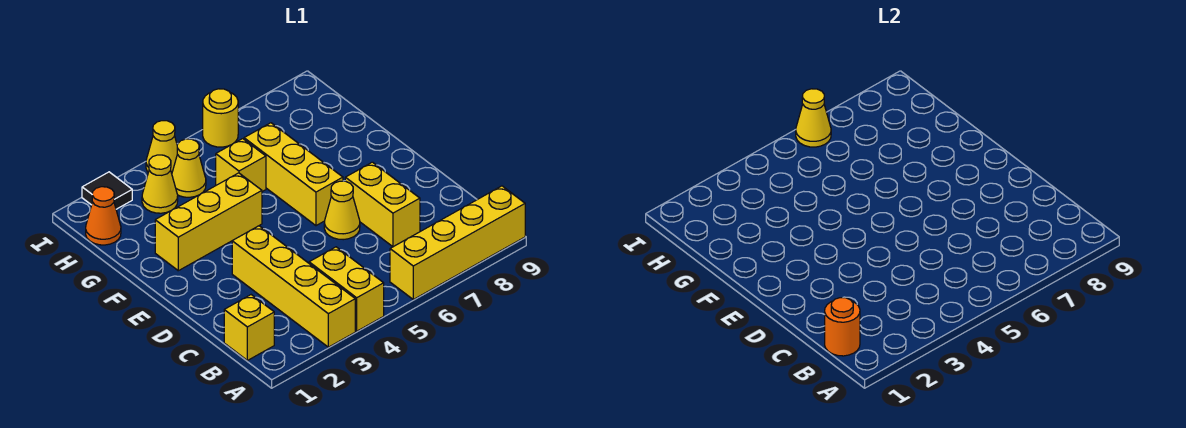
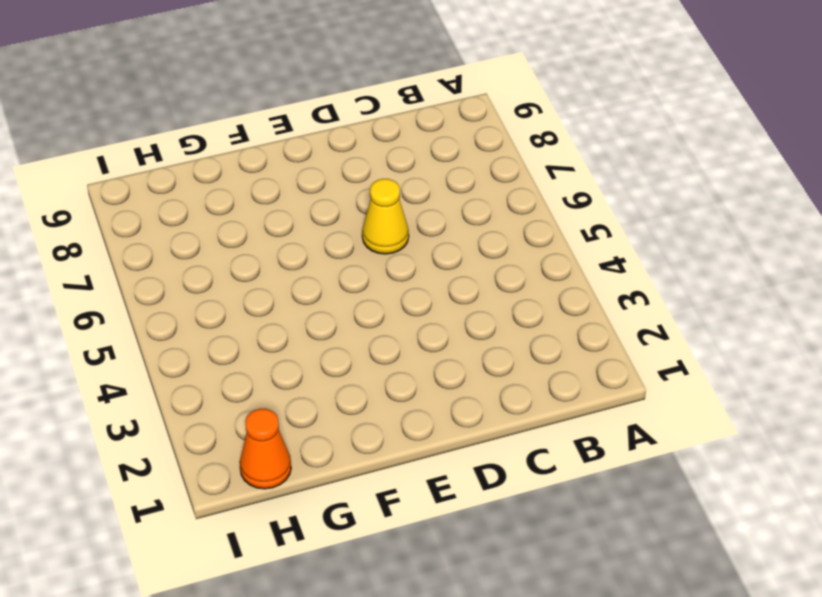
none -> yellow brick A3:D3 level 1
none -> yellow brick A4:B4 level 1
none -> yellow brick A6:A9 level 1

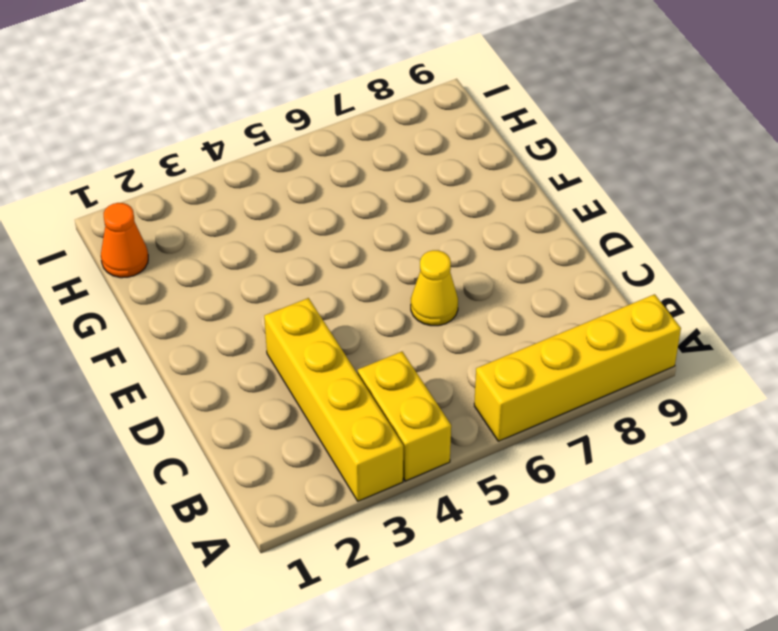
none -> yellow brick B1 level 1
none -> yellow brick C7:D7 level 1
none -> yellow brick E6:G6 level 1

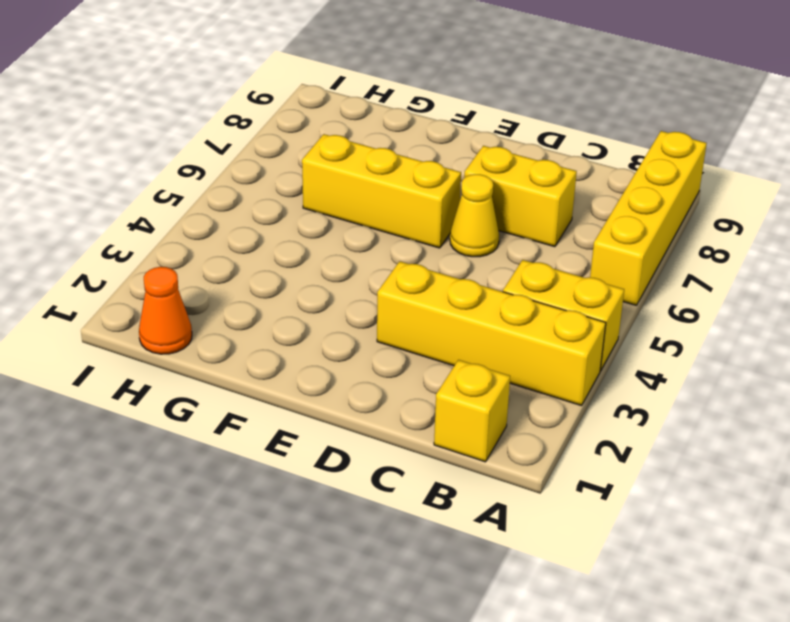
none -> yellow brick F2:F4 level 1
none -> yellow brick G5 level 1
none -> yellow cone H3 level 1

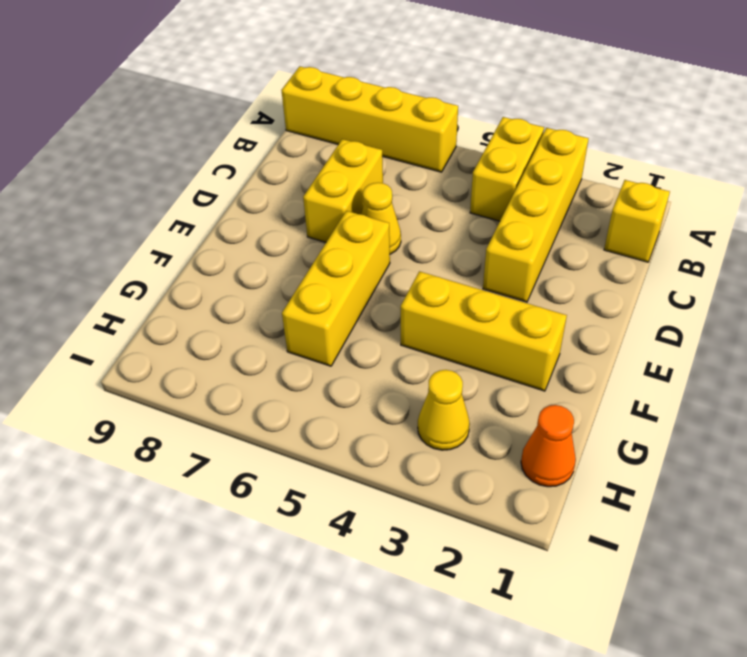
none -> yellow brick G5 level 1
none -> yellow cone H4 level 1
none -> black tile I2 level 1

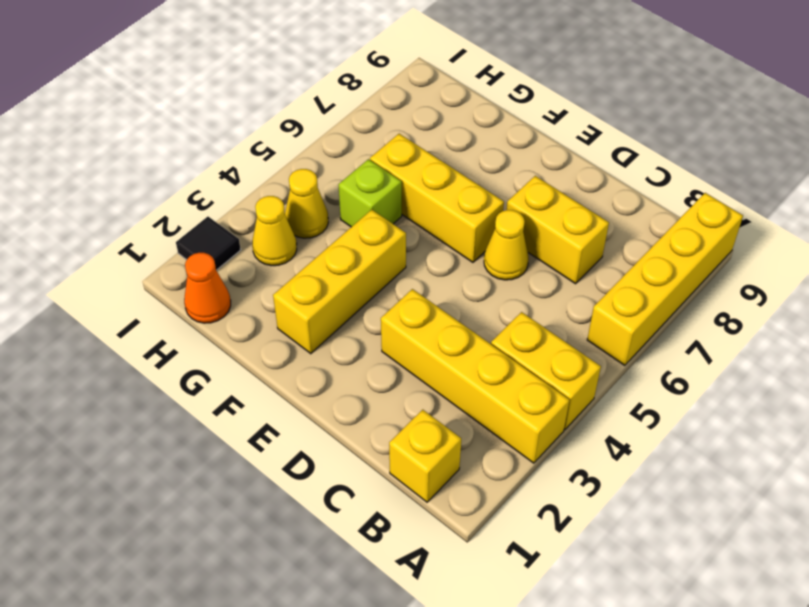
lime brick G5 level 1 -> yellow brick G5 level 1
none -> yellow cone I4 level 1
none -> yellow round brick I6 level 1
none -> orange round brick B1 level 2

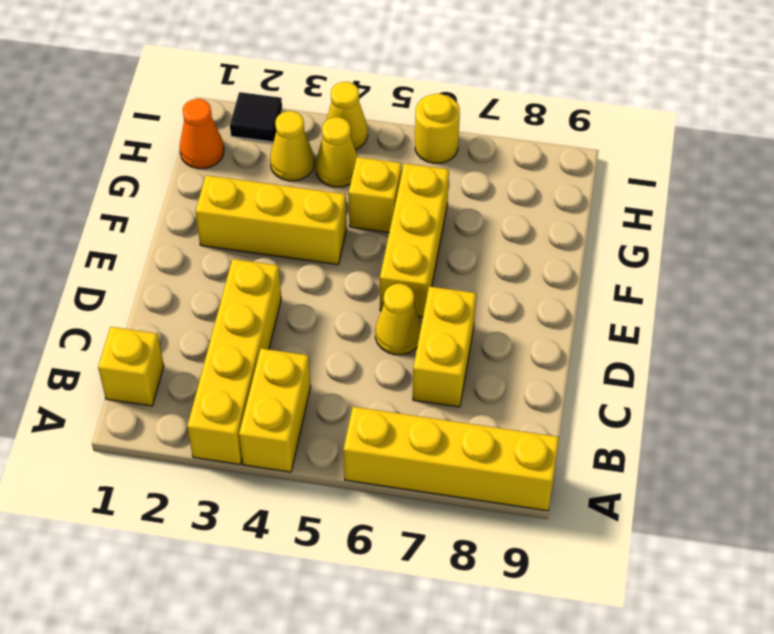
none -> orange round brick B1 level 2
none -> yellow cone I6 level 2

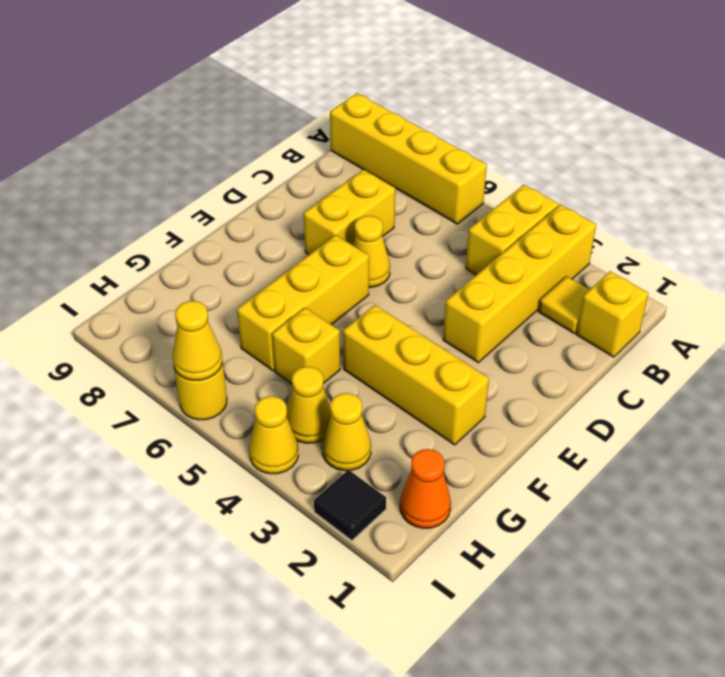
yellow tile B2 level 1 -> none
none -> orange round brick B1 level 2

